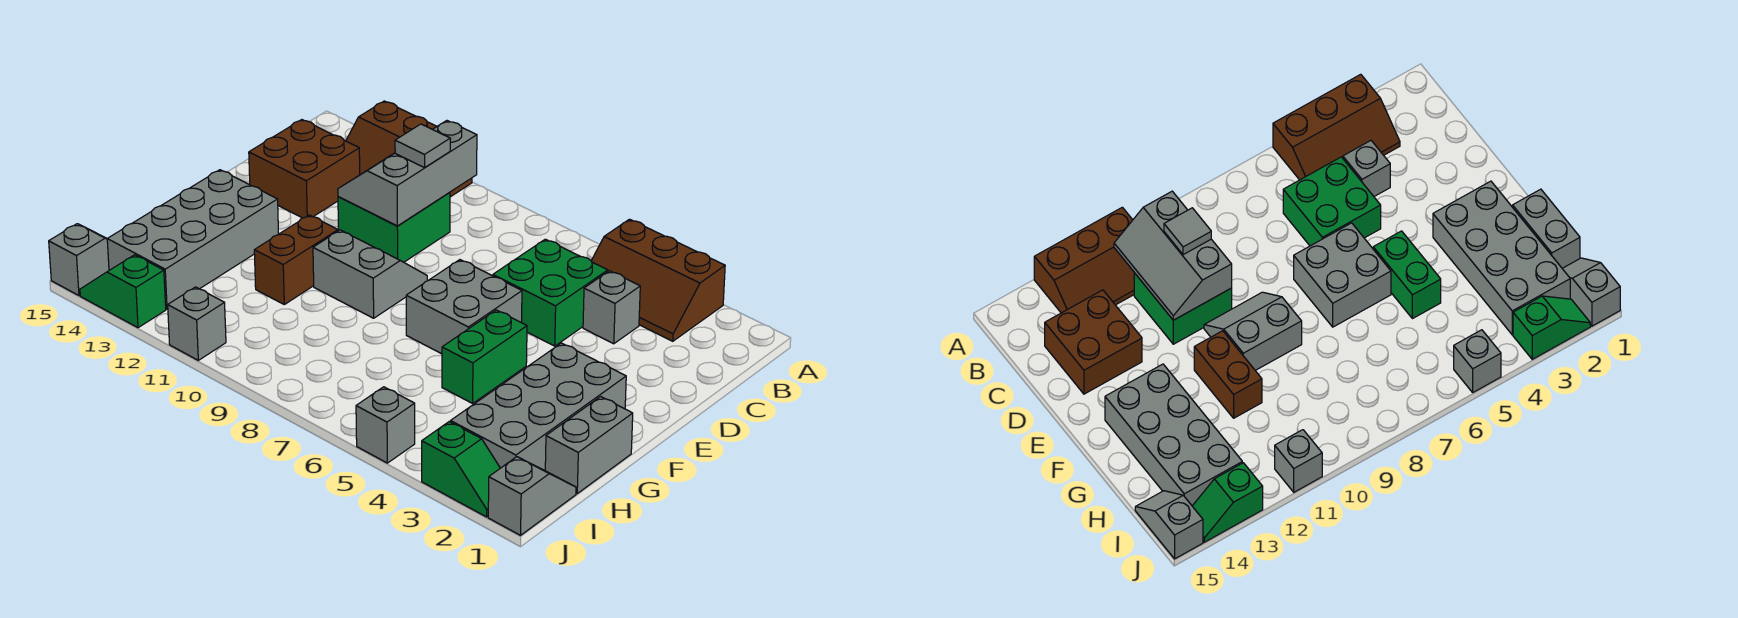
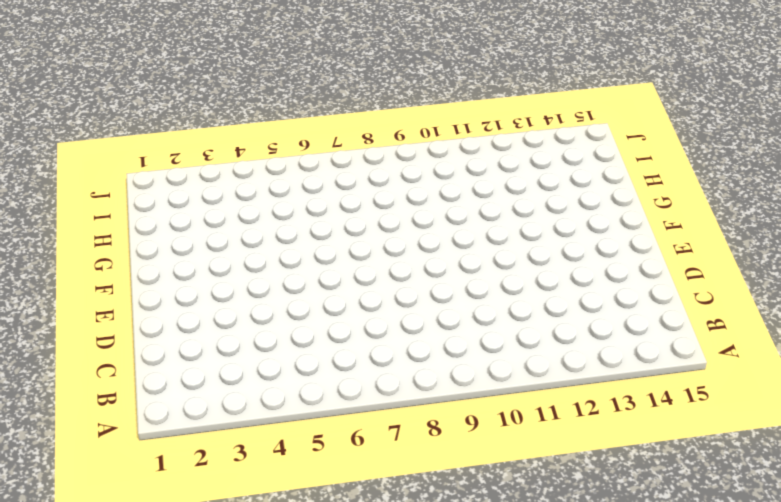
none -> brown slope A3:B5 level 1 top A
none -> brown slope A11:B13 level 1 top A
none -> grey brick C4 level 1

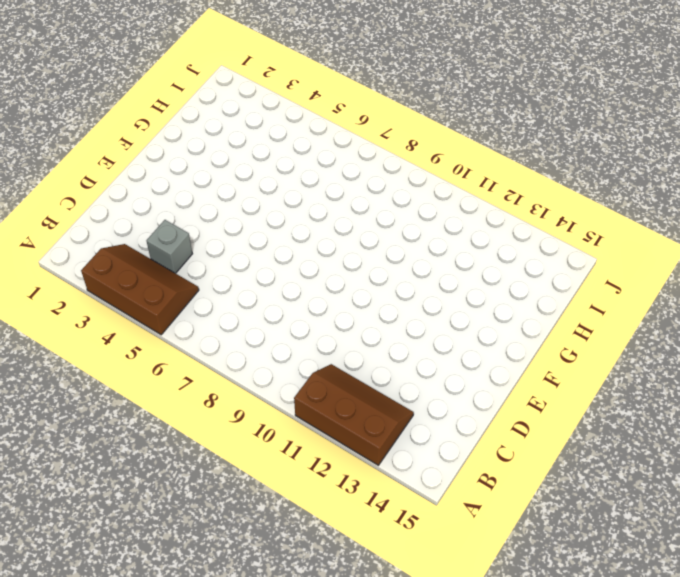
none -> green brick C5:D6 level 1
none -> green brick C10:D11 level 1
none -> brown brick C13:D14 level 1

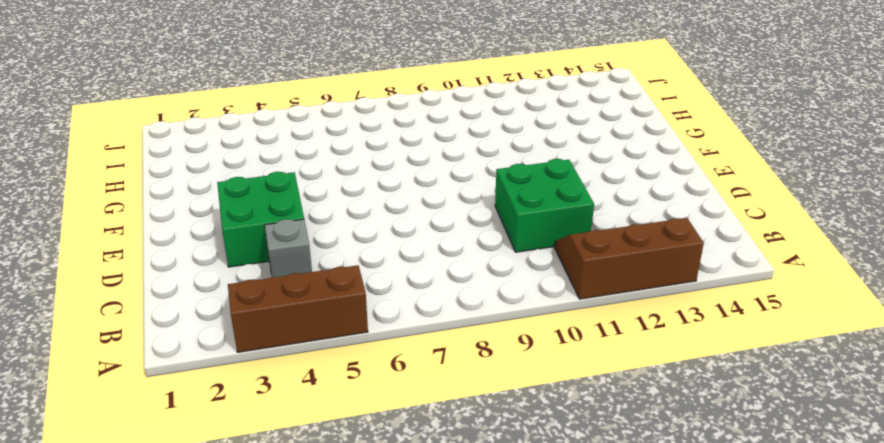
green brick D3:E4 level 1 -> green brick C5:D6 level 1
none -> brown brick C13:D14 level 1
none -> grey brick E6:F7 level 1
none -> grey slope E9:F10 level 1 top F

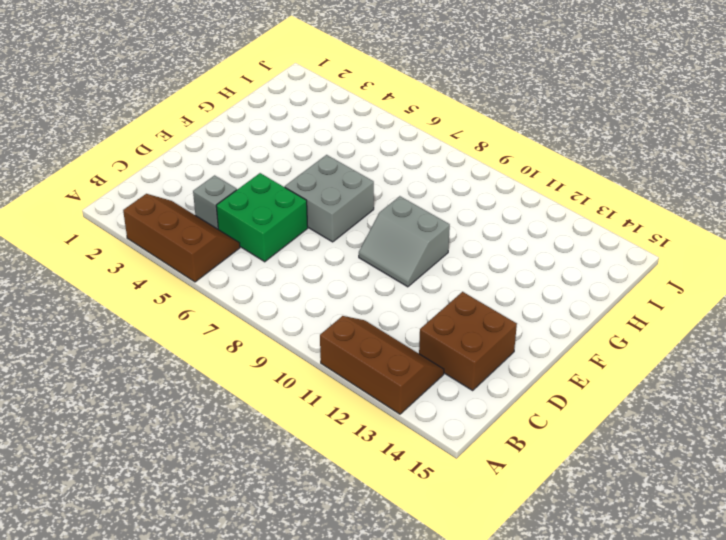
none -> green brick C10:D11 level 1
none -> grey brick F2:I3 level 1
none -> green brick F5:G5 level 1

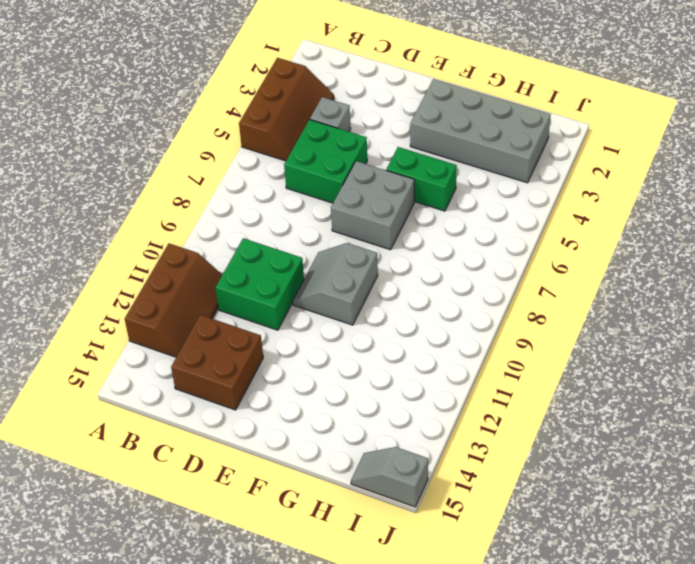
none -> brown brick F11:G11 level 1
none -> grey brick F13:I14 level 1
none -> grey brick G1:H1 level 1

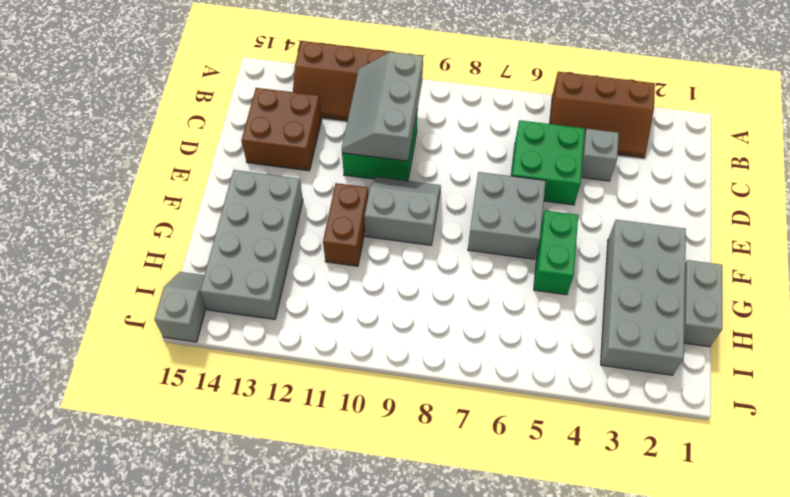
none -> grey slope I1:J1 level 1 top J
none -> green slope J2:J3 level 1 top 3
none -> grey brick J5 level 1

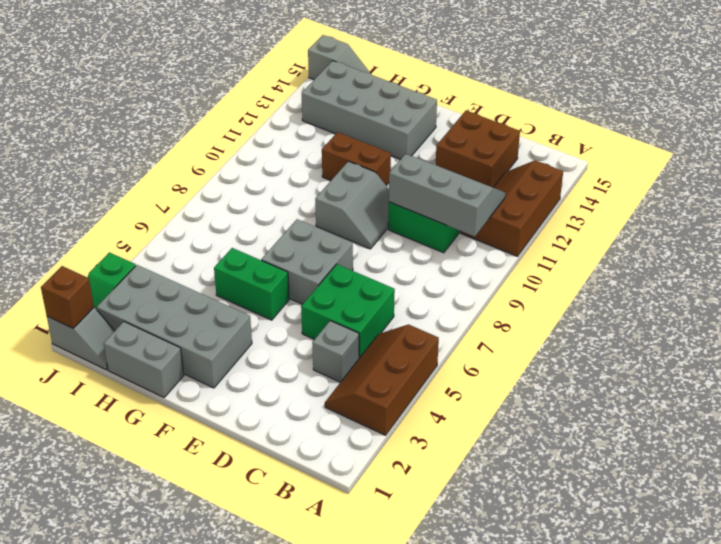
brown brick J1 level 2 -> none
none -> grey brick J5 level 1
none -> grey brick J11 level 1
none -> green slope J13:J14 level 1 top 13

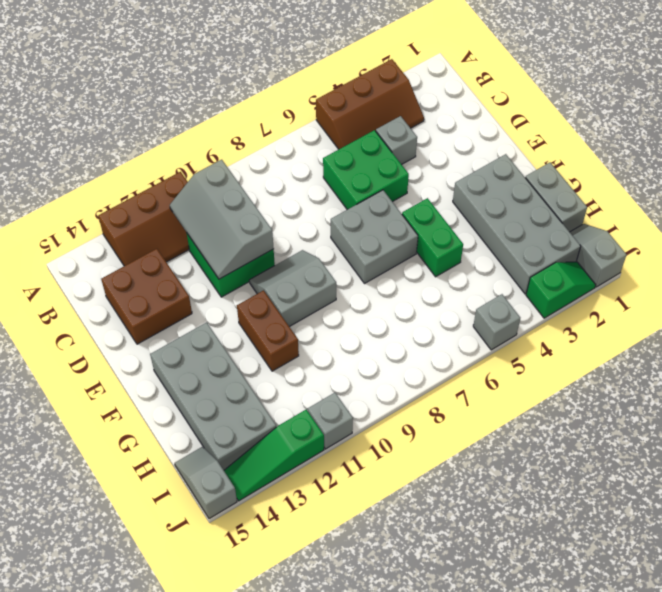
green slope J12:J14 level 1 top 12 -> green slope J13:J14 level 1 top 13
none -> grey tile C10 level 3

